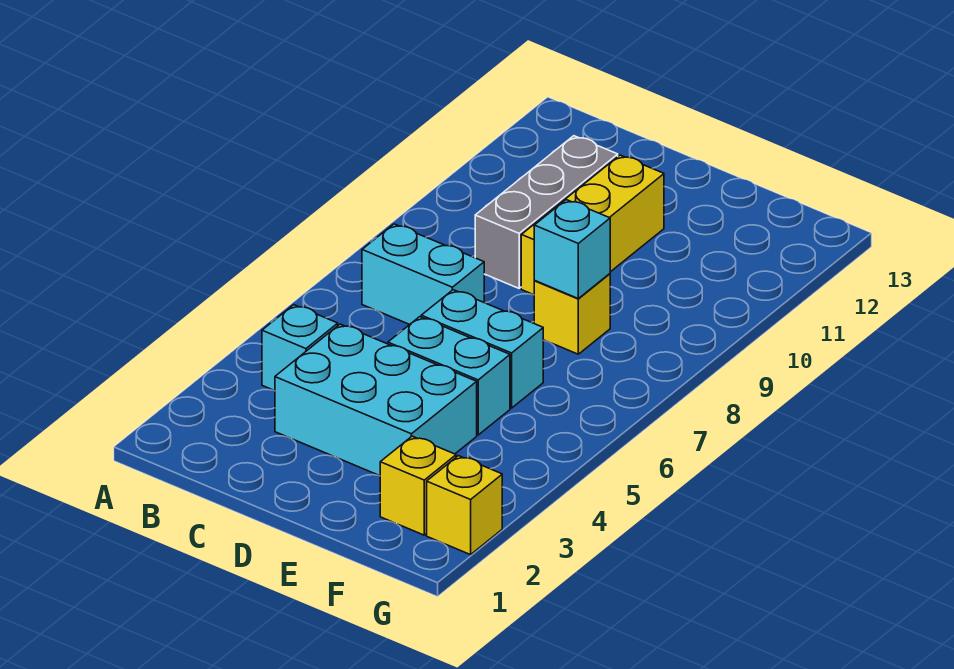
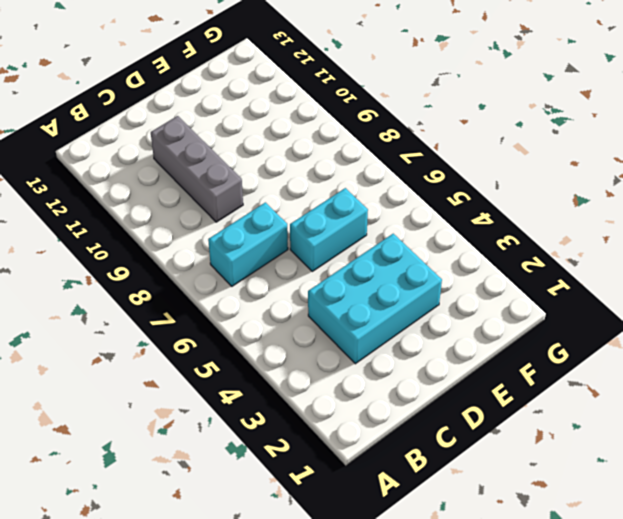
none -> cyan brick B4 level 1
none -> cyan brick D5:E5 level 1

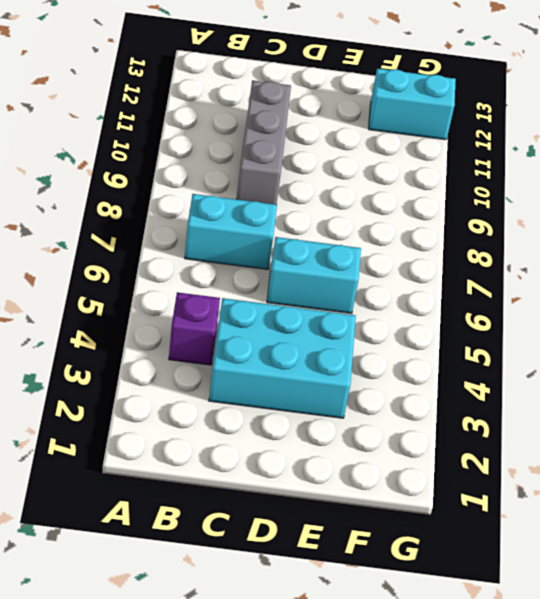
purple brick B4 level 1 -> cyan brick B4 level 1
cyan brick F12:G12 level 1 -> cyan brick D5:E5 level 1
none -> yellow brick D9:D11 level 1
none -> yellow brick E8 level 1

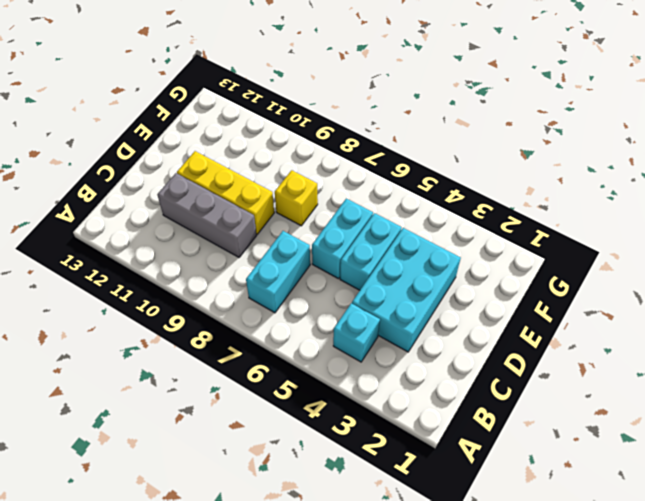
none -> yellow brick F2 level 1
none -> yellow brick G2 level 1

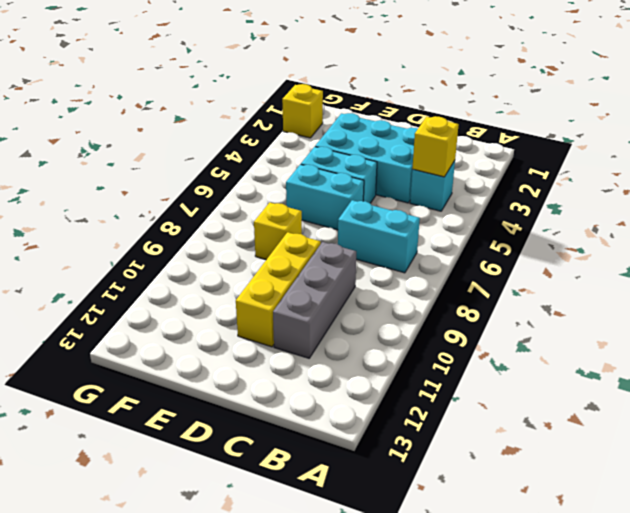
yellow brick B4 level 2 -> yellow brick F2 level 1
none -> cyan brick E8 level 2

